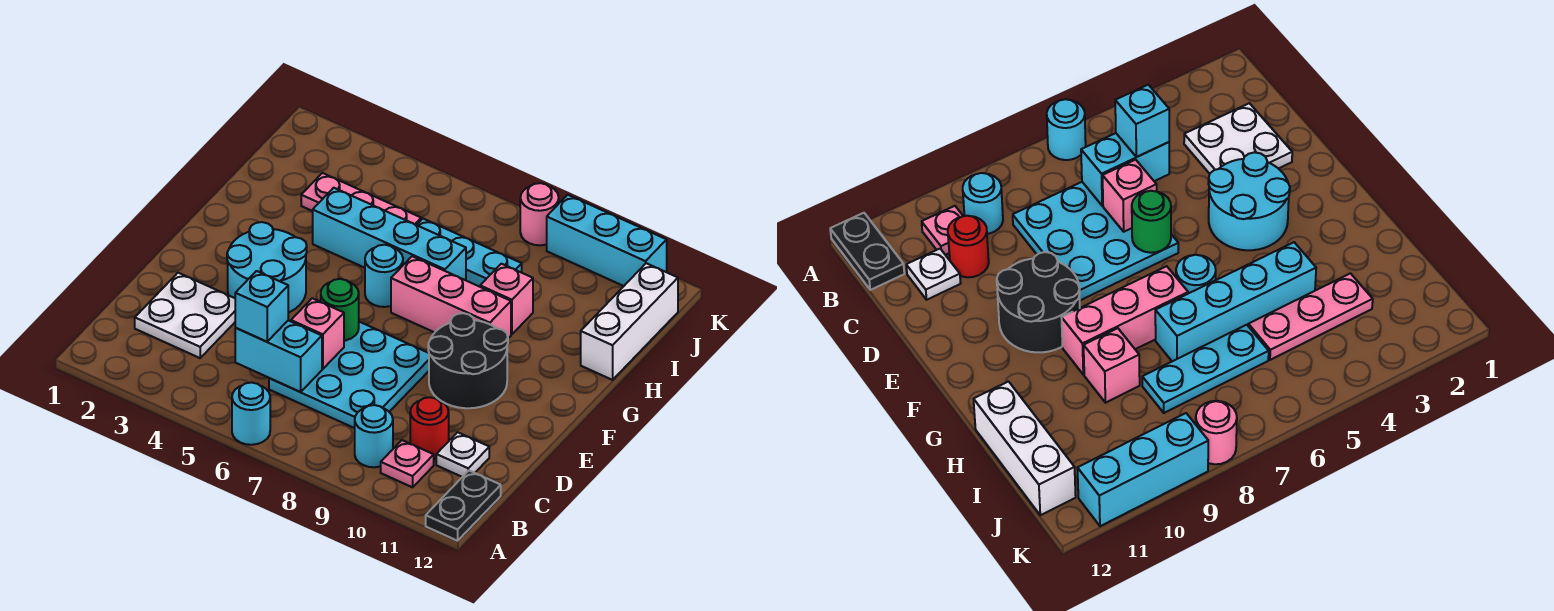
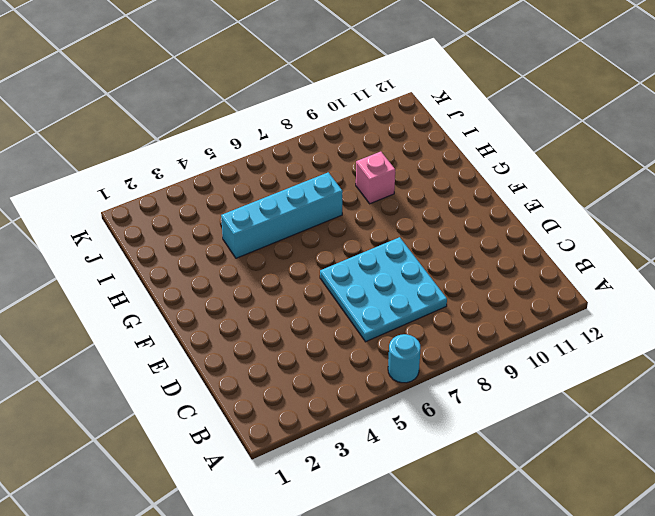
none -> black plate A12:B12 level 1
none -> cyan round brick B9 level 1
none -> pink plate B10 level 1

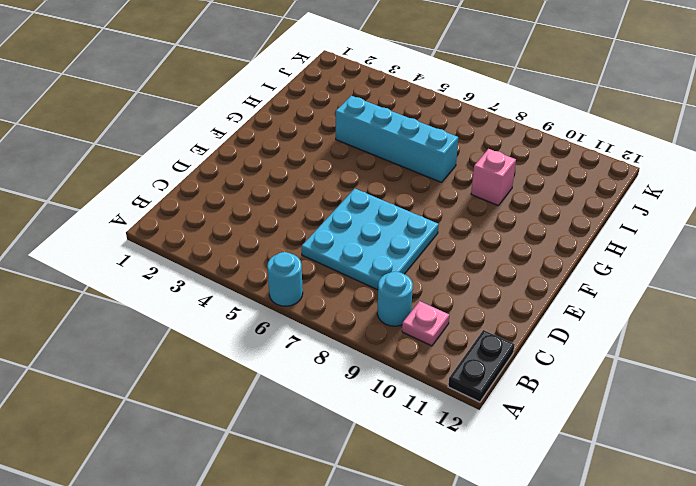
none -> white plate C2:D3 level 1
none -> red round brick C10 level 1
none -> white plate C11 level 1

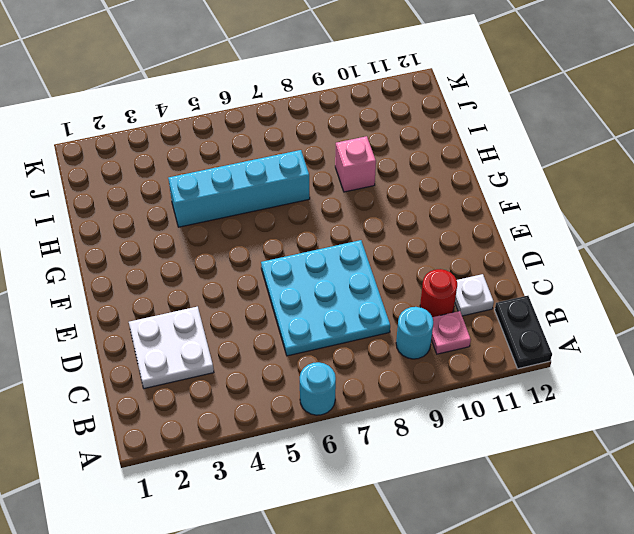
none -> cyan round brick E3:F4 level 1
none -> black round brick E9:F10 level 1
none -> cyan round brick G6 level 1

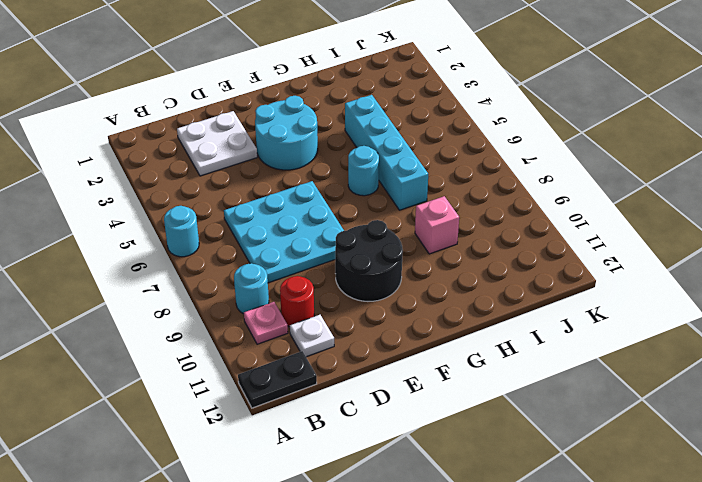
none -> pink brick G7:G9 level 1
none -> white brick H12:J12 level 1
none -> pink plate I3:I5 level 1

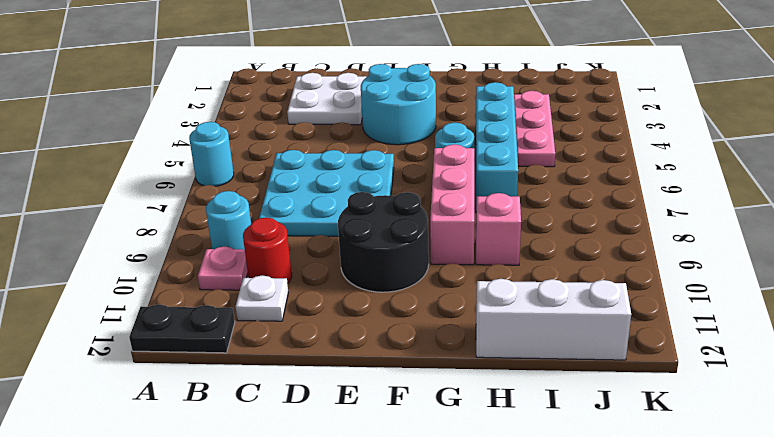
none -> cyan plate I6:I8 level 1
none -> pink round brick K8 level 1
none -> cyan brick K9:K11 level 1

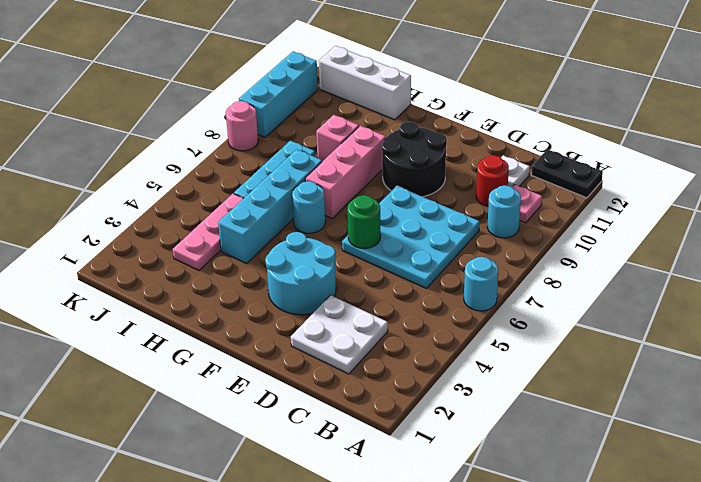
none -> cyan brick C5:C6 level 2
none -> pink brick D6 level 2
none -> cyan brick C5 level 3

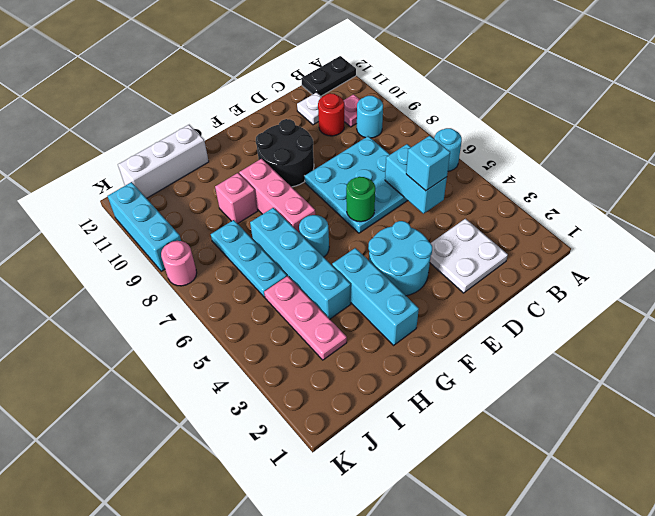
cyan brick G2:G4 level 1 -> none
none -> pink brick D6 level 2

